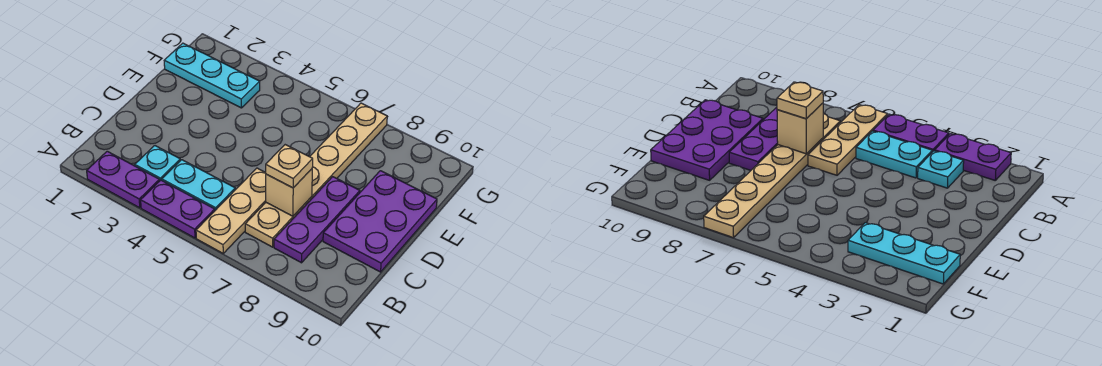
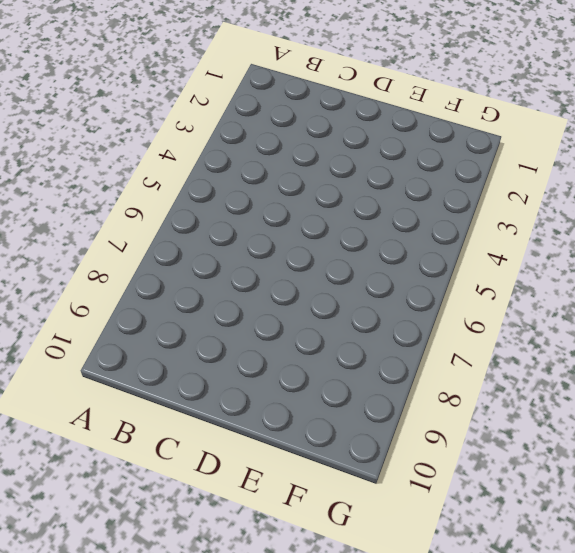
none -> purple plate A2:A3 level 1
none -> purple plate A4:A5 level 1

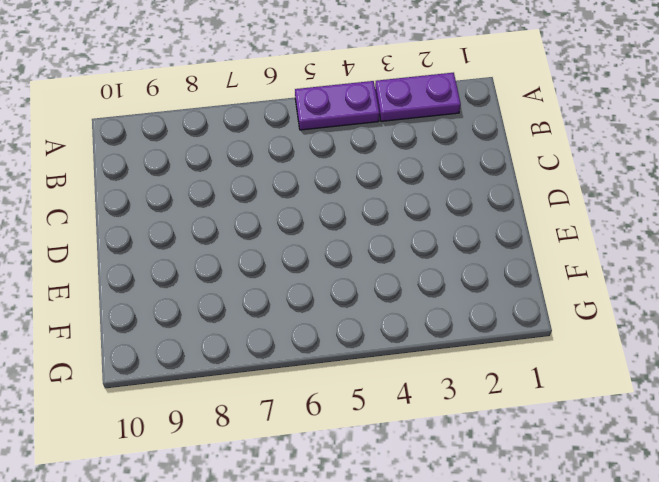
none -> tan plate A6:C6 level 1
none -> cyan plate B3 level 1

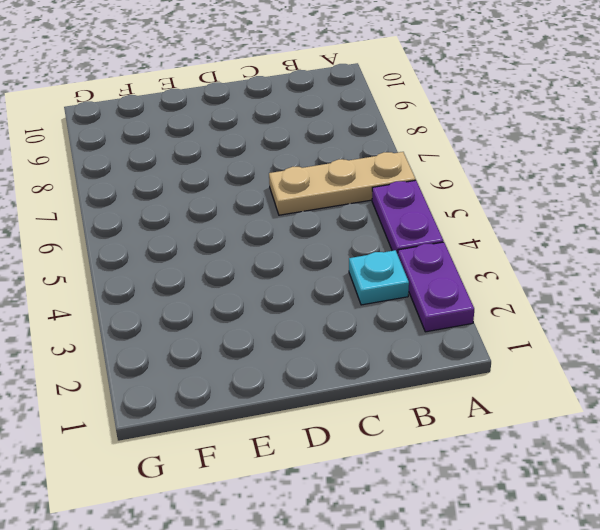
none -> cyan plate B4:B5 level 1
none -> tan plate B7:G7 level 1

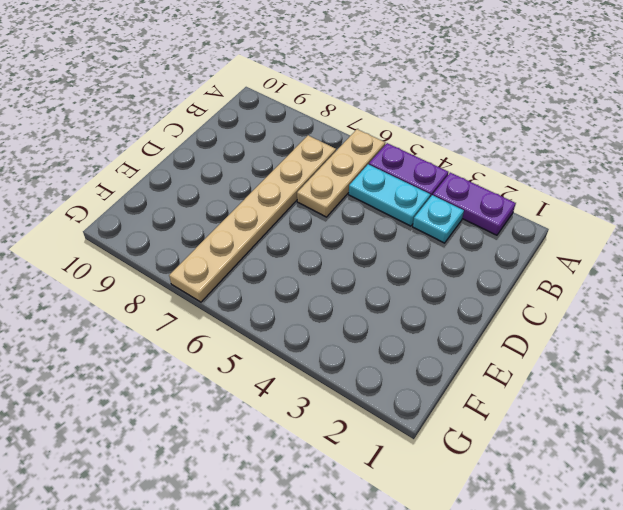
none -> purple plate B8:D8 level 1
none -> purple plate C9:E10 level 1

